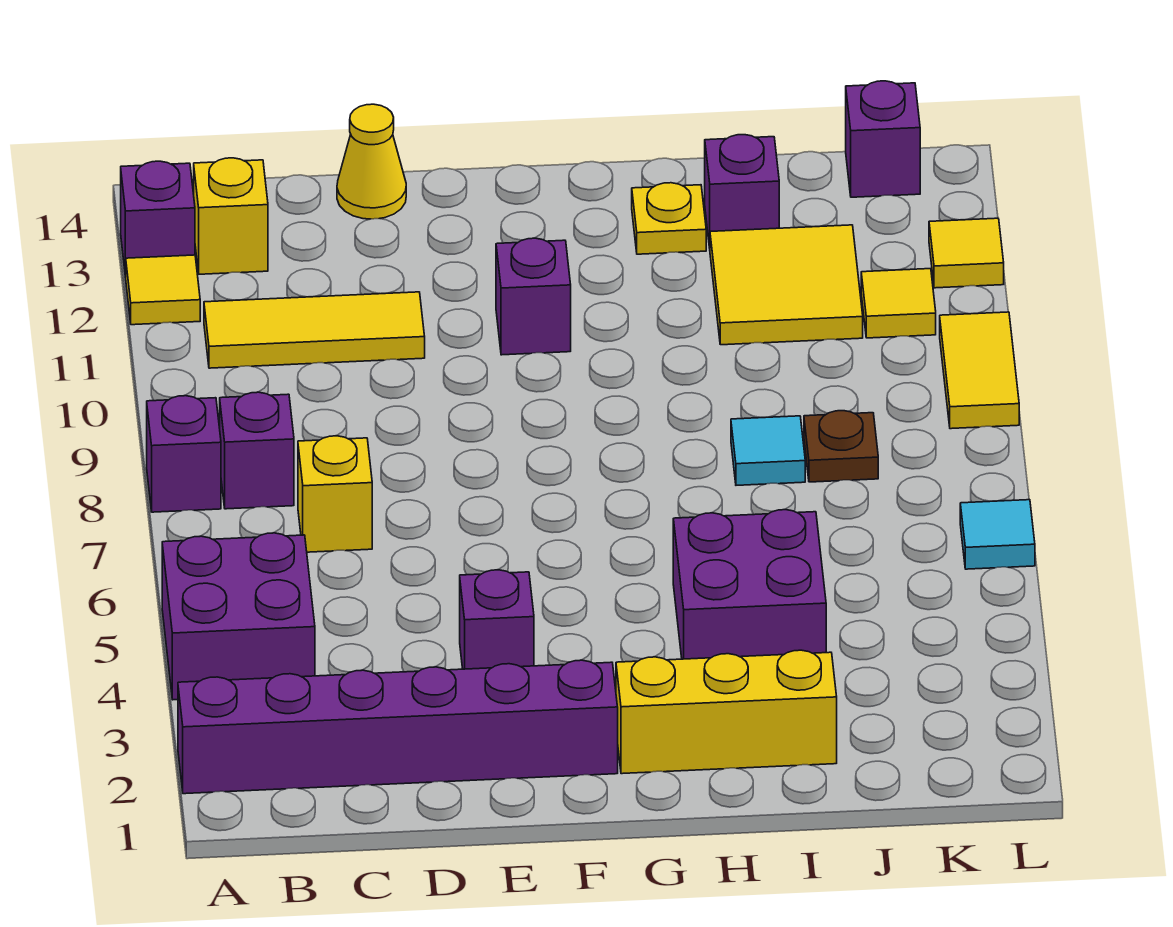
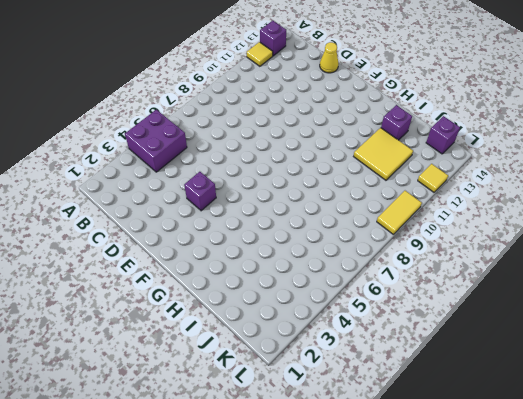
none -> purple brick A2:F2 level 1
none -> purple brick A8 level 1
none -> purple brick B8 level 1

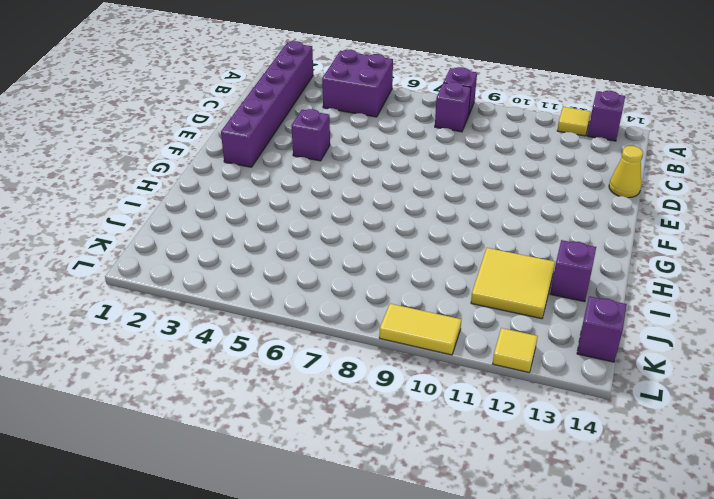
none -> yellow tile B11:D11 level 1
none -> yellow brick B13 level 1
none -> yellow brick C7 level 1

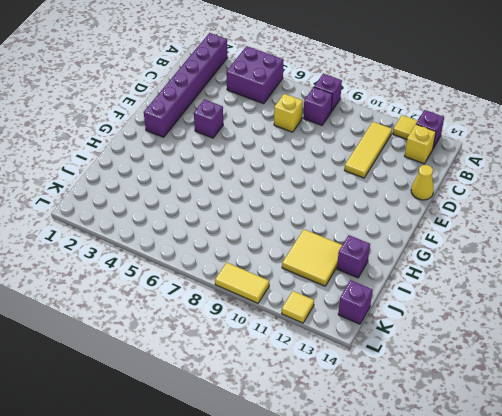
none -> purple brick F11 level 1
none -> yellow brick G2:I2 level 1
none -> purple brick H4:I5 level 1

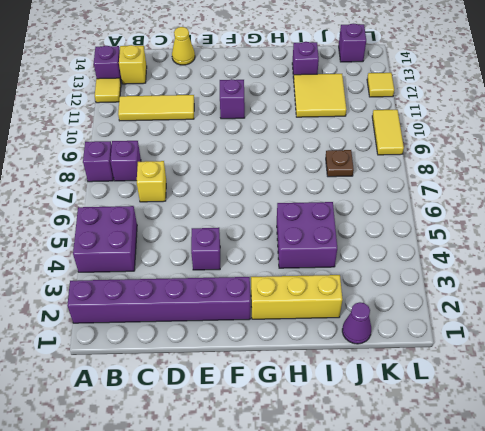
purple cone J1 level 1 -> none
none -> yellow plate H13 level 1
none -> cyan tile I8 level 1
none -> yellow tile K11 level 1

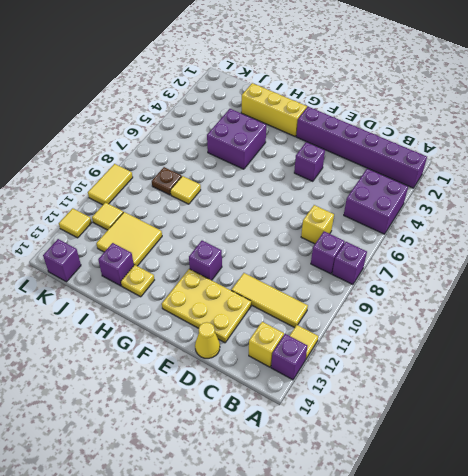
yellow plate D12:F13 level 1 -> none
yellow tile I8 level 1 -> cyan tile I8 level 1
none -> cyan tile L6 level 1

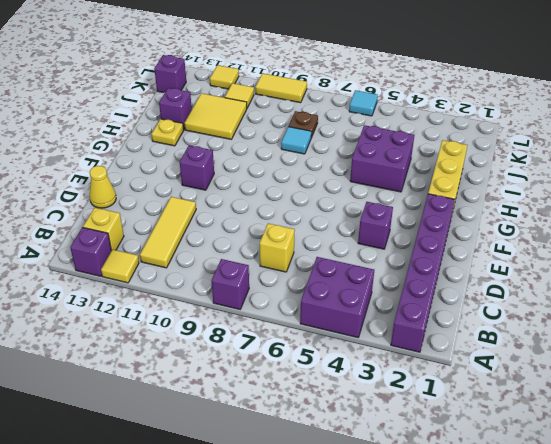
none -> purple brick B8 level 1

